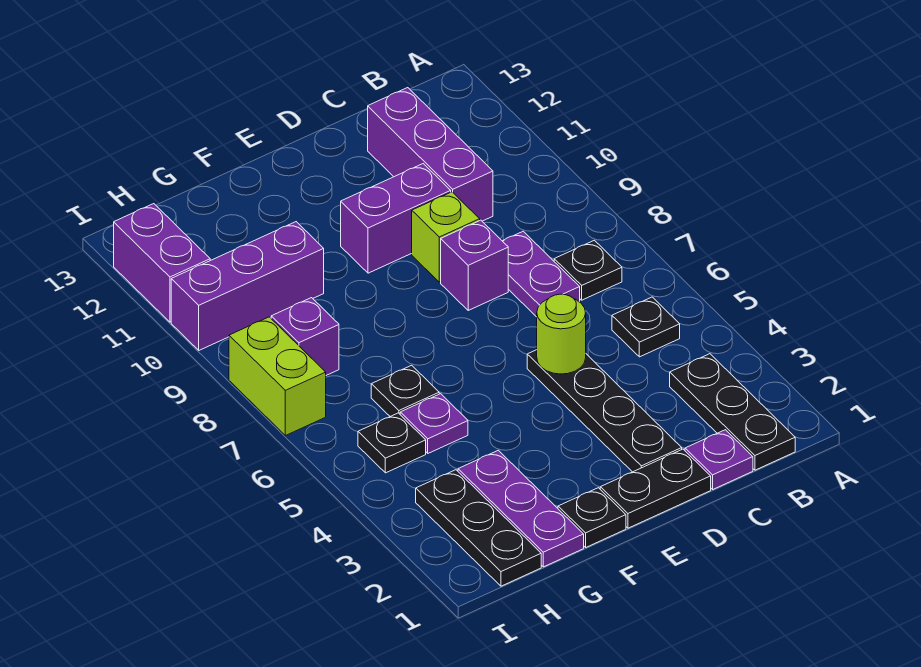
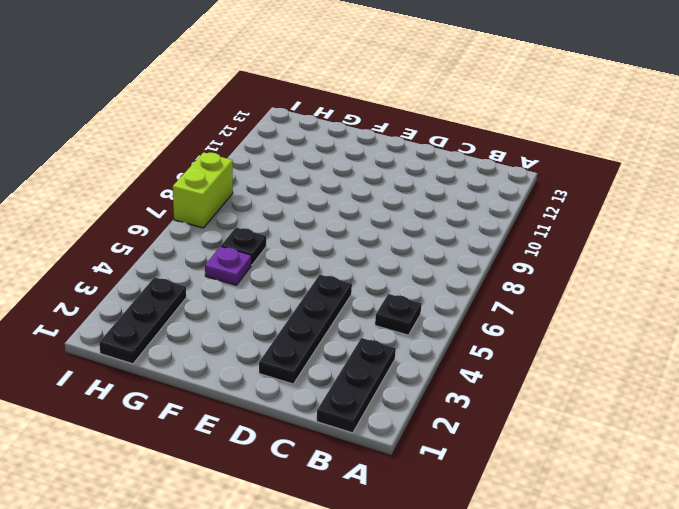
none -> black plate B7 level 1
none -> purple plate C1 level 1
none -> purple plate C7:C8 level 1

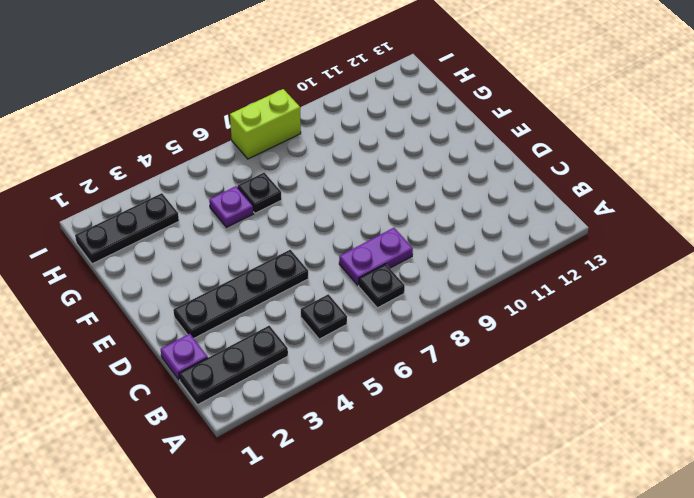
none -> purple brick C10:C12 level 1
none -> black plate D1:E1 level 1
none -> purple brick D8 level 1

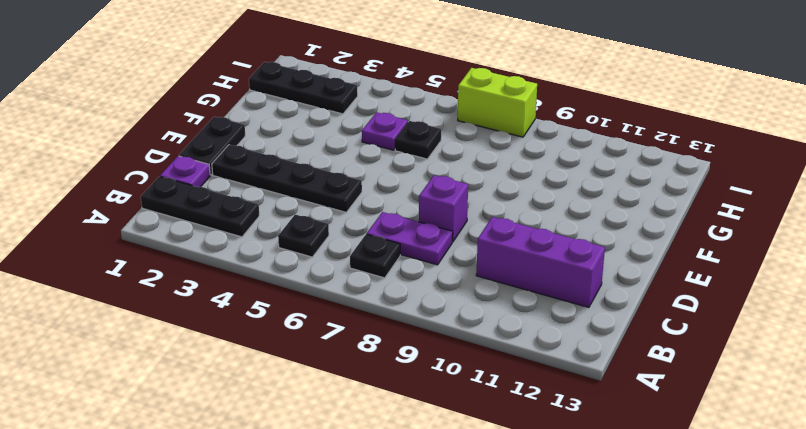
none -> lime brick D9 level 1
none -> purple brick D10:E10 level 1
none -> black plate F1 level 1

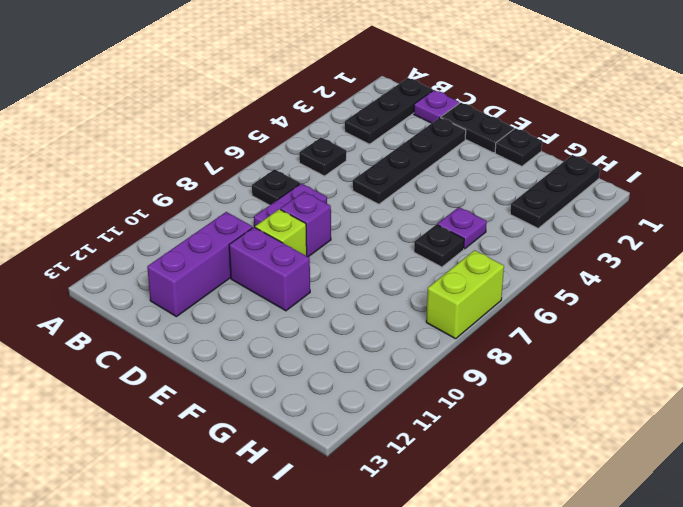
none -> purple plate G1:G3 level 1
none -> purple brick G10:I10 level 1
none -> black plate H5 level 1

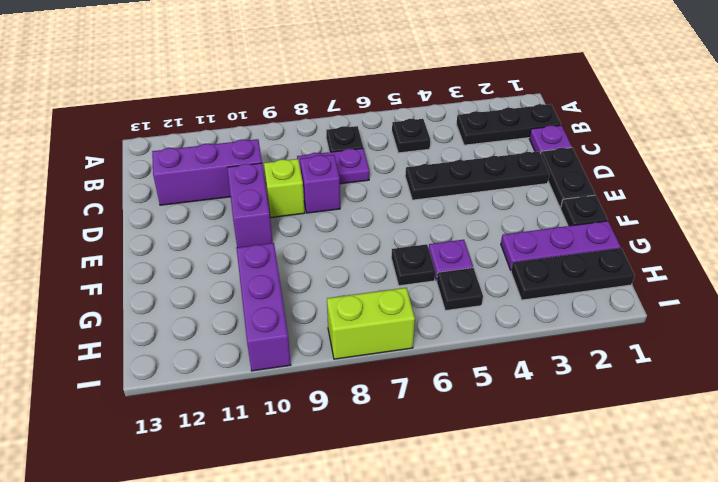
none -> purple brick H8 level 1
none -> purple brick I11:I12 level 1
none -> lime round brick D5 level 2

